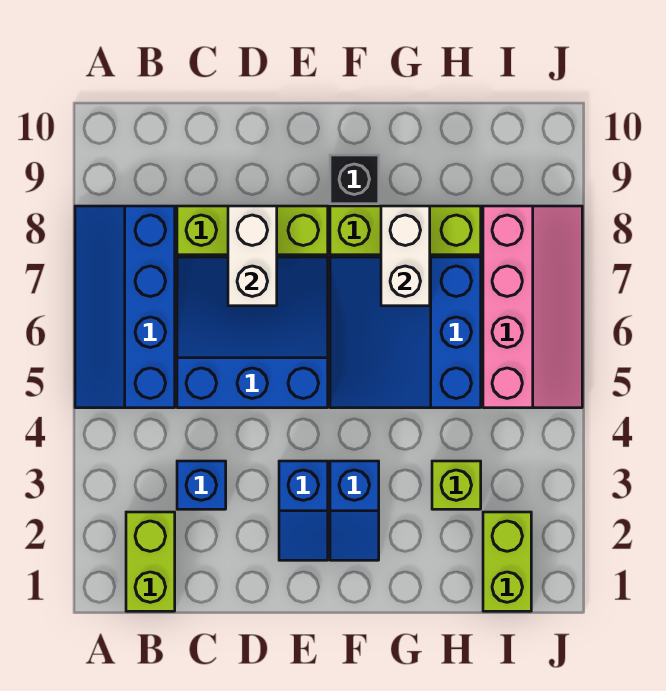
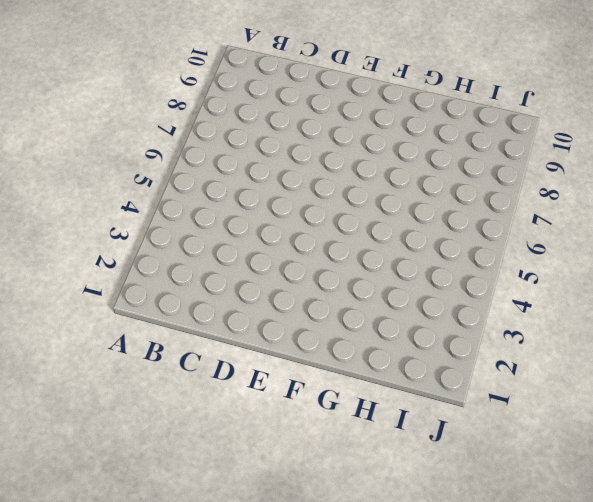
none -> blue slope A5:B8 level 1 top B
none -> lime brick B1:B2 level 1
none -> blue brick C3 level 1

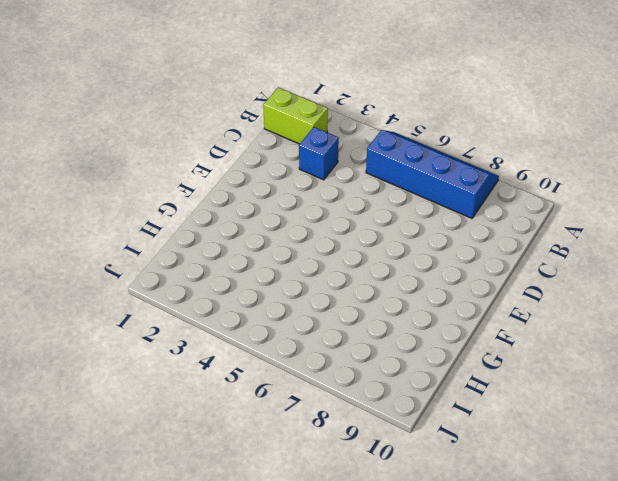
none -> blue slope C5:E7 level 1 top 5
none -> lime brick C8:E8 level 1
none -> blue slope E2:E3 level 1 top 3

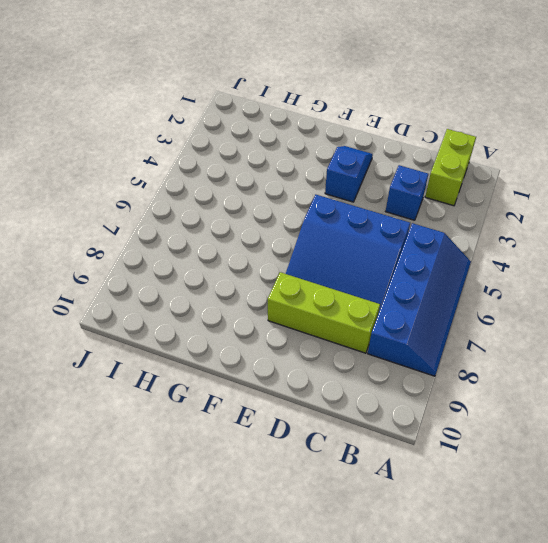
none -> blue slope F2:F3 level 1 top 3
none -> blue slope F5:H7 level 1 top H
none -> lime brick F8:H8 level 1

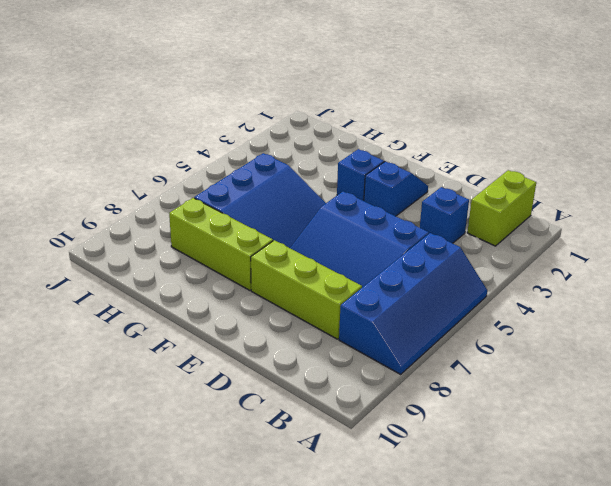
none -> black brick F9 level 1
none -> lime brick H3 level 1
none -> lime brick I1:I2 level 1

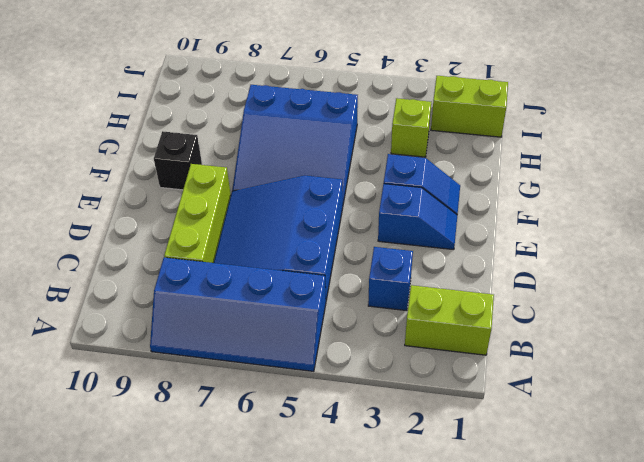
none -> lime brick F8:H8 level 1
none -> pink slope I5:J8 level 1 top I
none -> white brick D7:D8 level 2

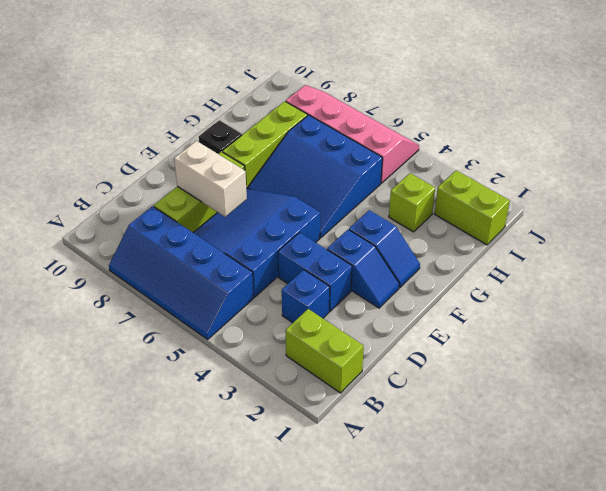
blue brick D3:D4 level 1 -> none
none -> white brick G7:G8 level 2

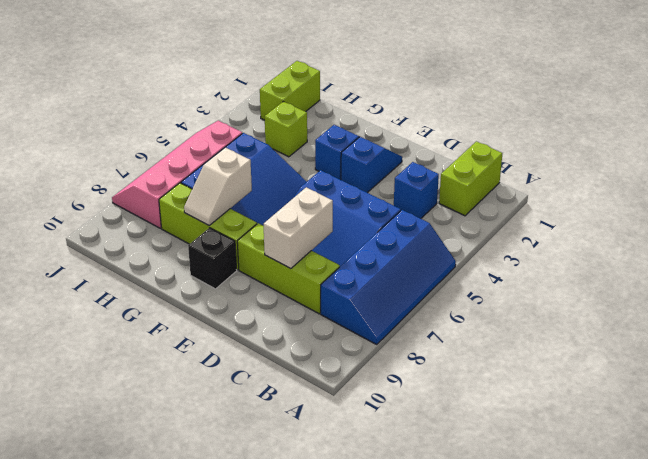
white slope G7:G8 level 2 top 7 -> white brick G7:G8 level 2

